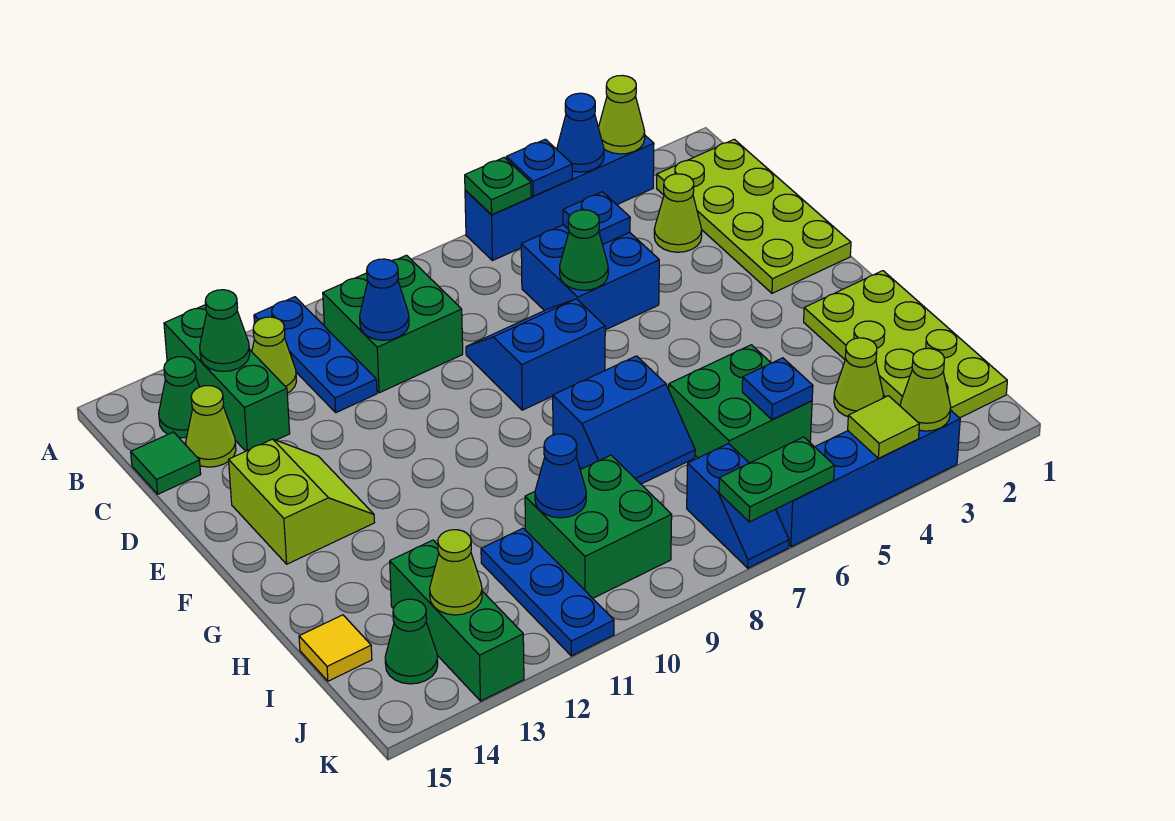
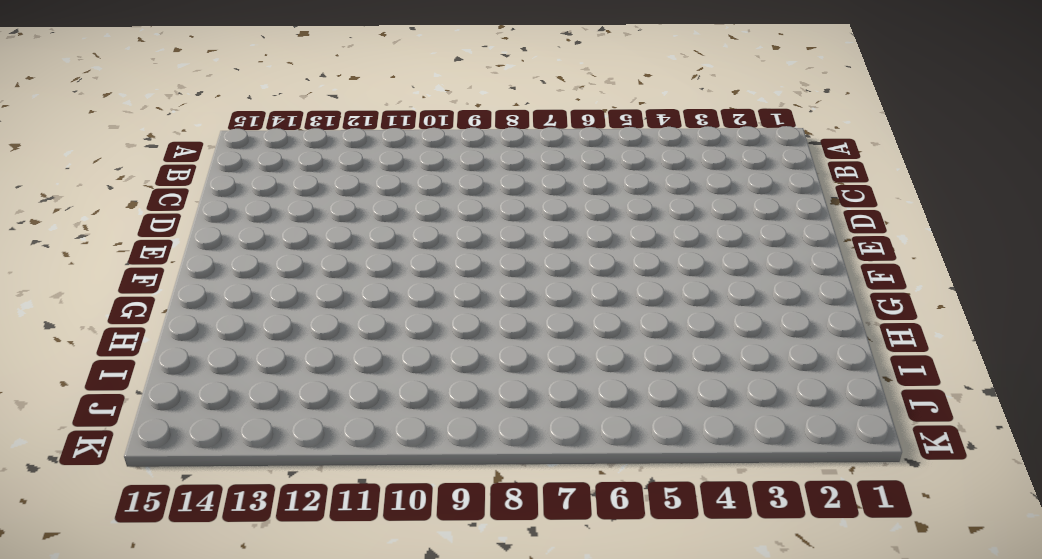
none -> blue brick A3:A6 level 1
none -> blue plate A11:C11 level 1
none -> green brick A13:C13 level 1
none -> lime plate B1:E2 level 1

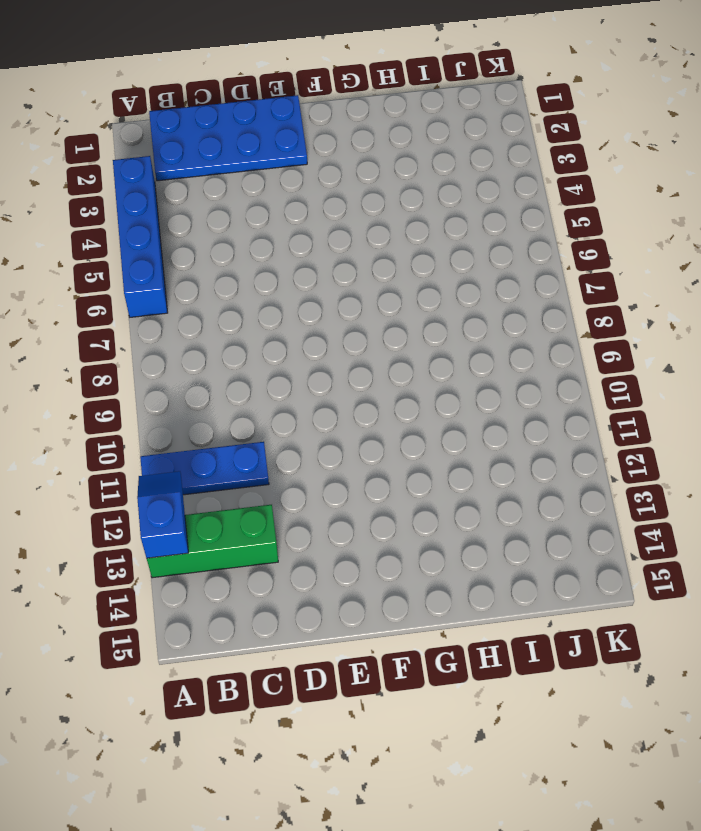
blue slope A12:A13 level 2 top 13 -> blue slope J7:K7 level 1 top J
blue plate B1:E2 level 1 -> lime plate B1:E2 level 1
none -> green brick B9:C10 level 1
none -> lime cone B12 level 1
none -> green cone B14 level 1
none -> lime cone C3 level 1

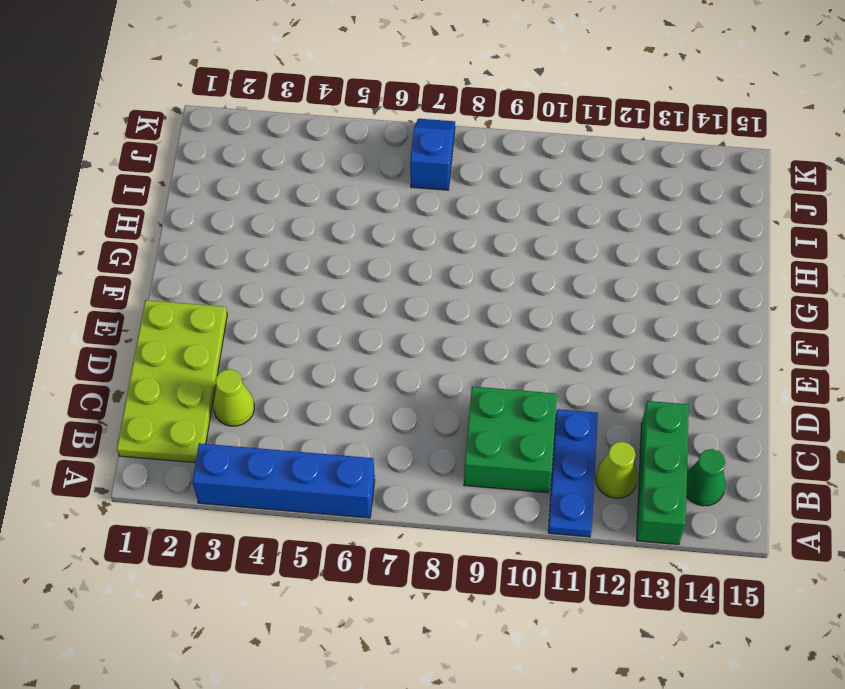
none -> blue brick C5:D6 level 1
none -> lime cone C14 level 1
none -> green tile C15 level 1
none -> blue slope D7:E8 level 1 top E

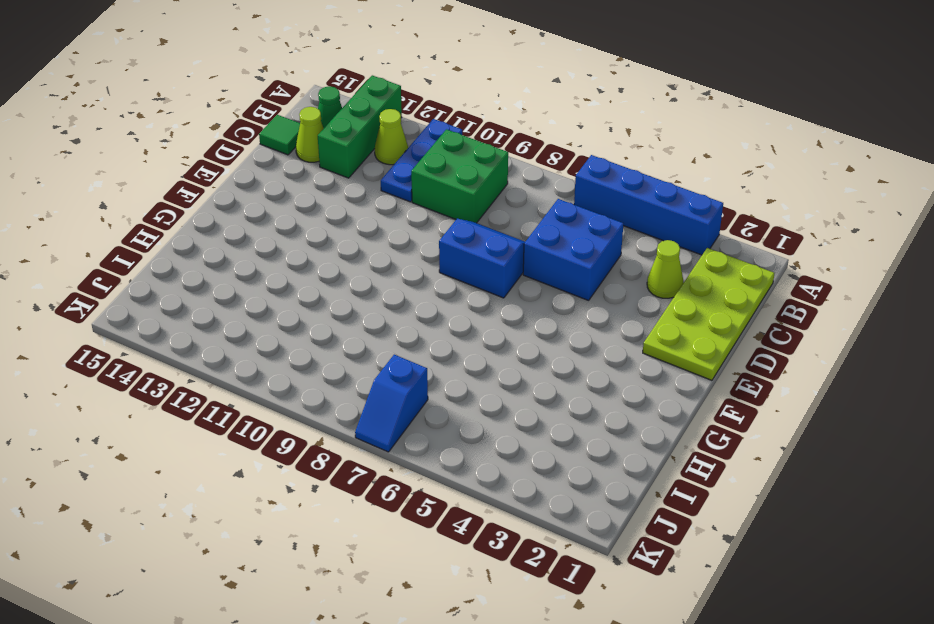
none -> lime slope E13:F14 level 1 top 14
none -> lime plate G1:J2 level 1
none -> blue slope G7:H8 level 1 top G
none -> green brick H5:I6 level 1

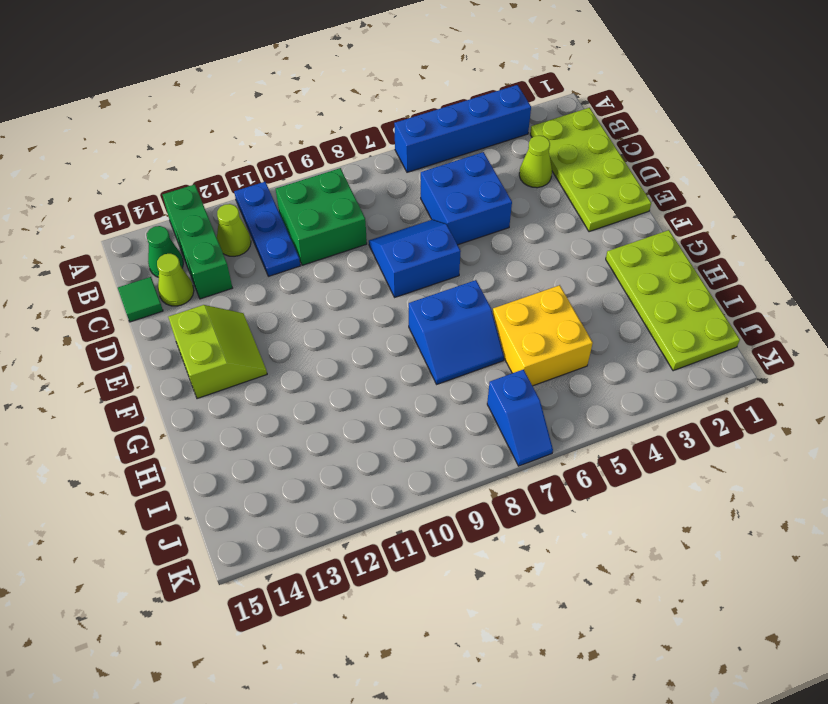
yellow brick H5:I6 level 1 -> green brick H5:I6 level 1
none -> lime cone I3 level 1
none -> green brick I9:J10 level 1
none -> blue plate I11:K11 level 1
none -> green brick I13:K13 level 1

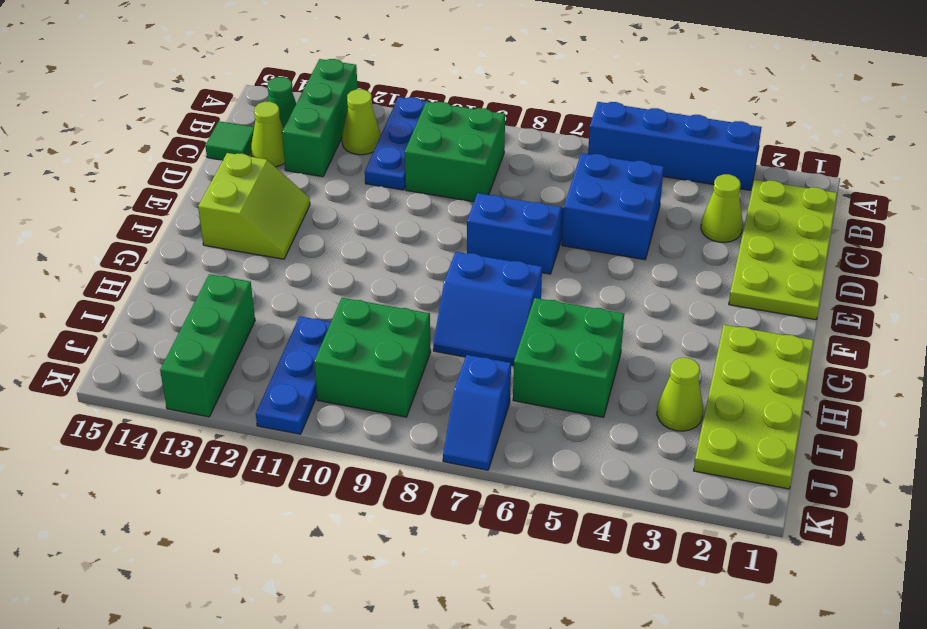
none -> yellow tile I15 level 1
none -> green cone J14 level 1
none -> blue brick K3:K6 level 1
none -> lime cone A3 level 2

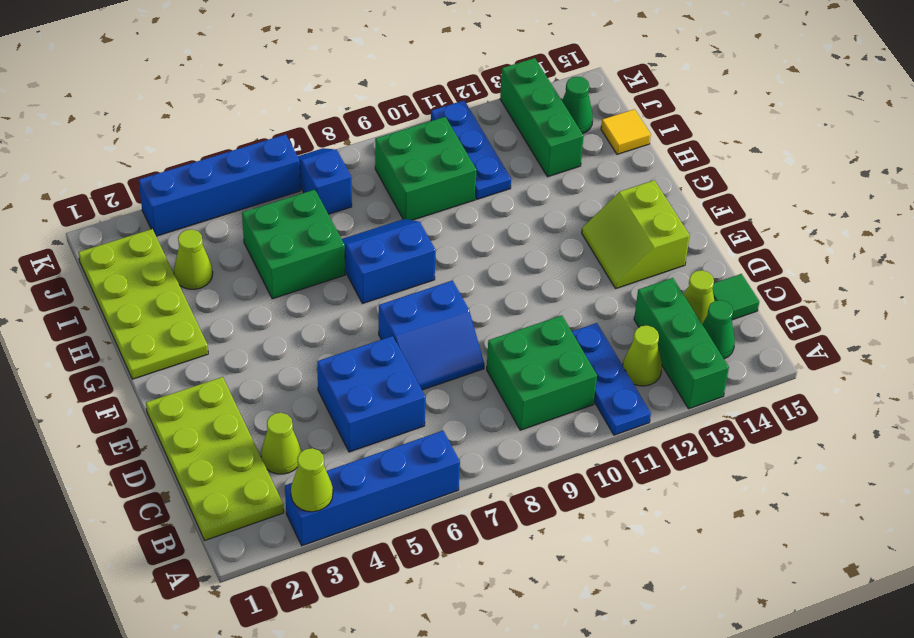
none -> blue cone A4 level 2
none -> blue plate A5 level 2
none -> green plate A6 level 2
none -> green cone B13 level 2

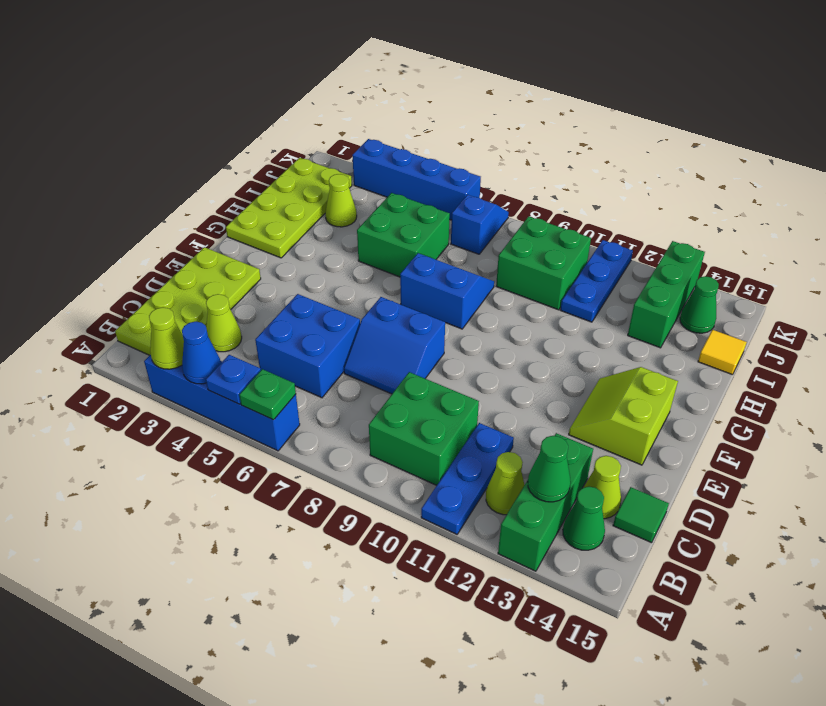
none -> blue plate C5 level 2
none -> blue cone C10 level 2
none -> green cone D6 level 2
none -> blue plate I5 level 2

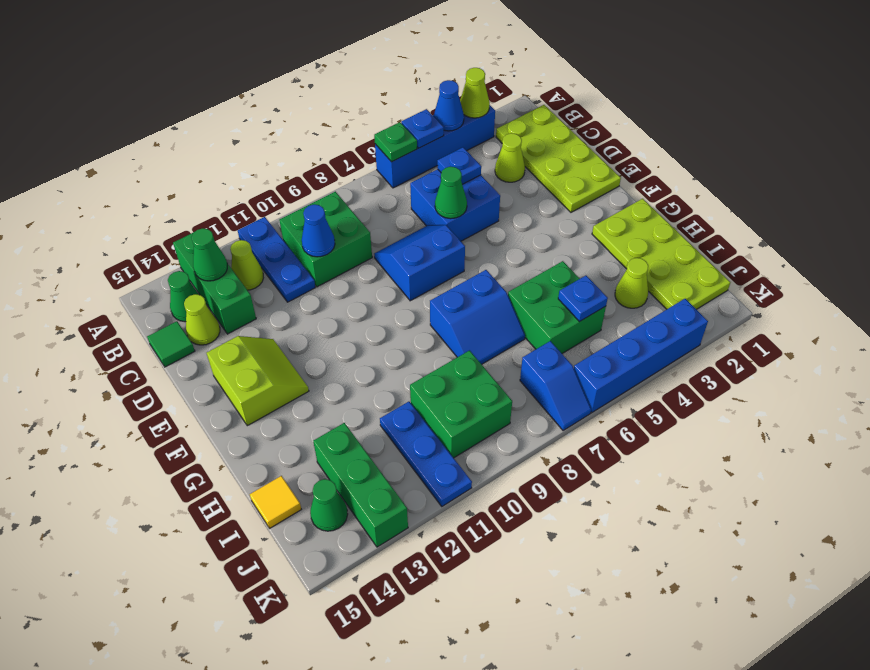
none -> blue cone I10 level 2
none -> lime cone J13 level 2
none -> lime cone K3 level 2
none -> lime tile K4 level 2

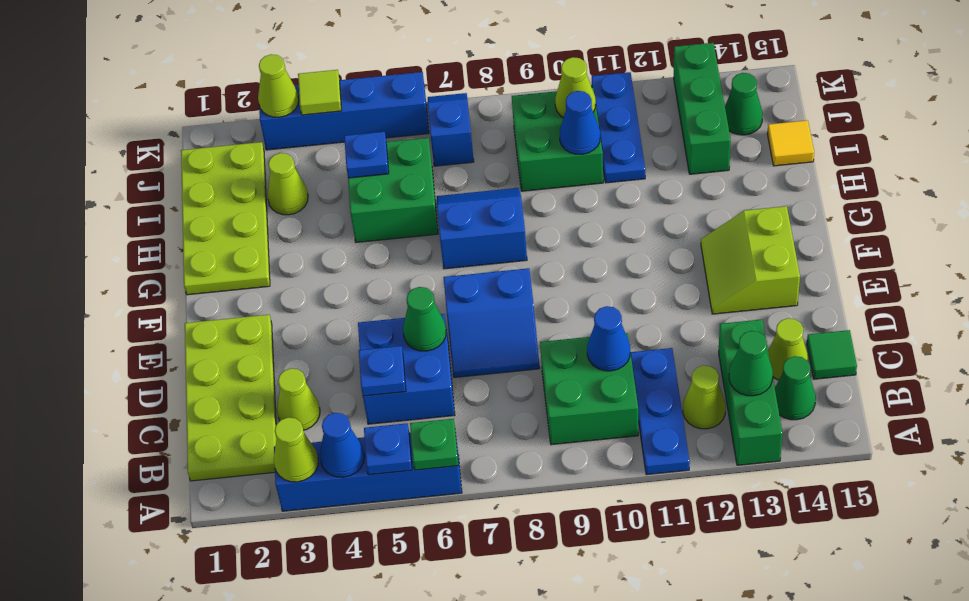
lime cone J10 level 2 -> lime cone J13 level 2
none -> green plate K6:K7 level 2

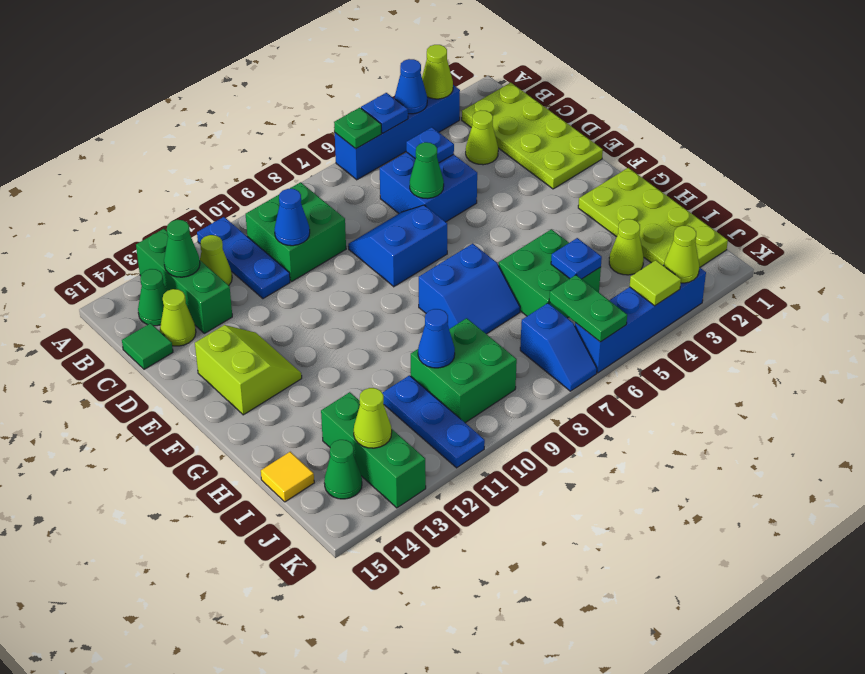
green plate J6:K6 level 2 -> green plate K6:K7 level 2

